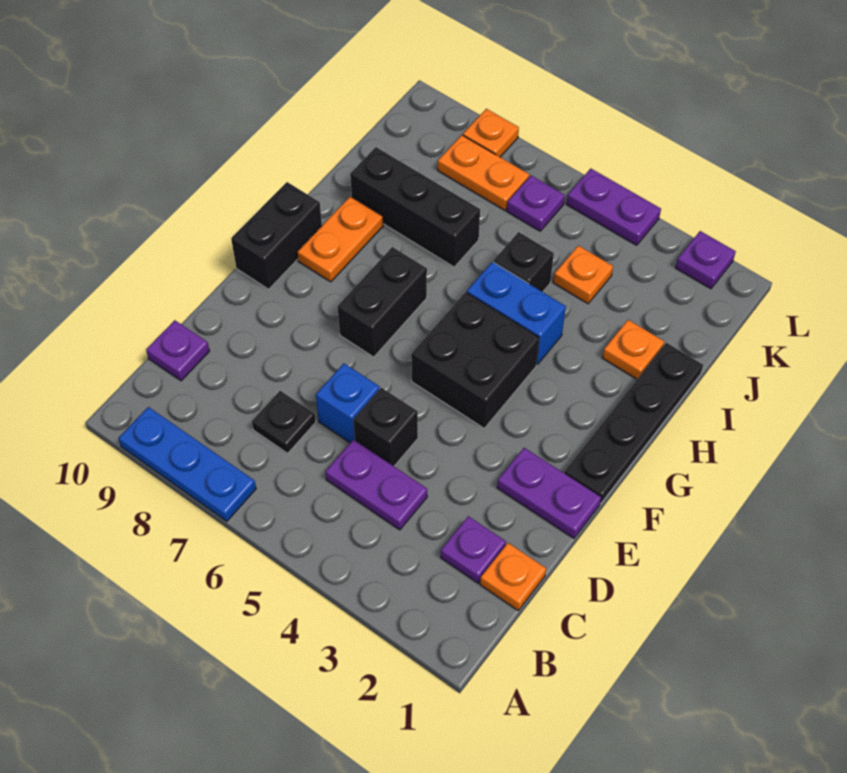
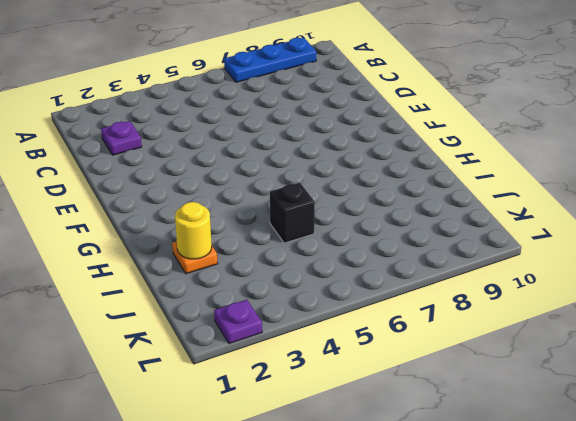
yellow round brick I2 level 2 -> none
none -> orange plate C1 level 1
none -> purple plate C4:C5 level 1
none -> black plate C7 level 1

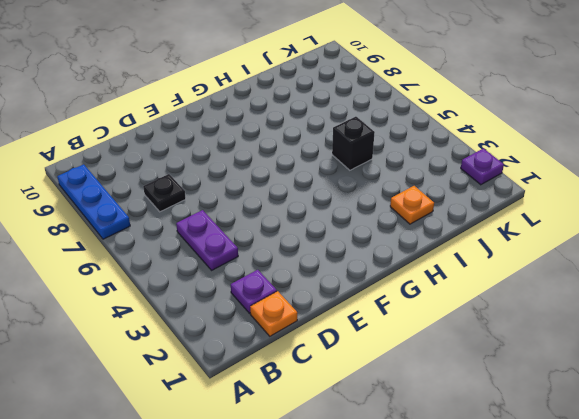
none -> purple plate C10 level 1
none -> black brick D5 level 1
none -> blue brick D6 level 1

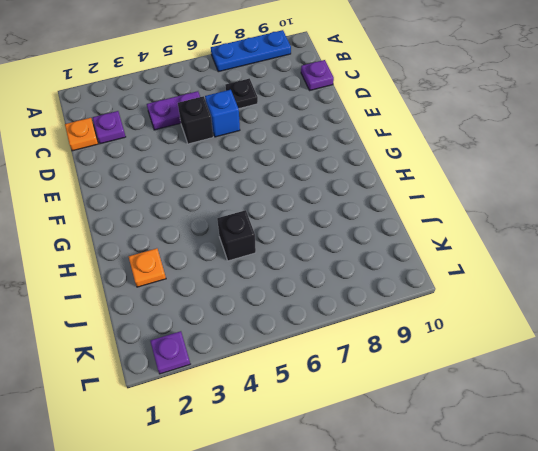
none -> purple plate E1:E2 level 1
none -> black plate F1:I1 level 1
none -> black brick F4:G5 level 1

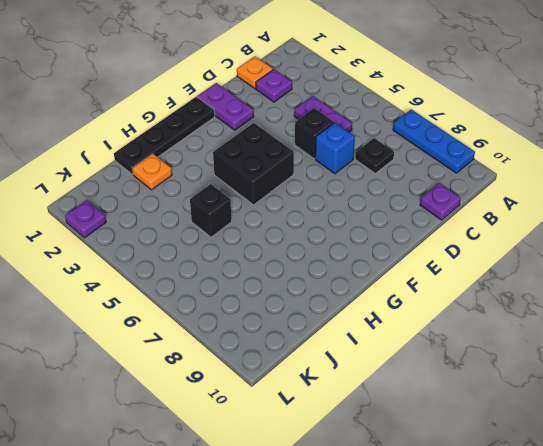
none -> black brick F7:G7 level 1
none -> black brick F10:G10 level 1
none -> orange plate G9:H9 level 1

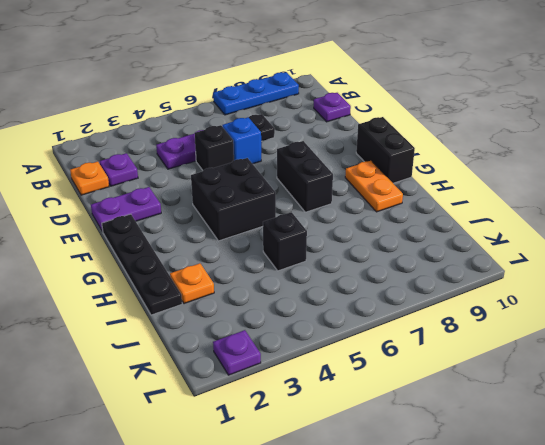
none -> blue brick H4:H5 level 1
none -> black brick I7:I9 level 1
none -> orange plate J4 level 1

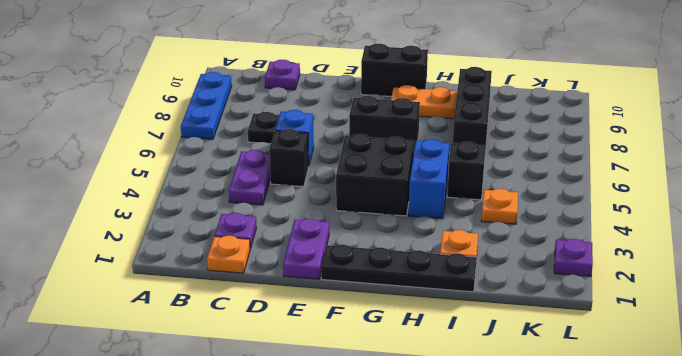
none -> purple plate K6 level 1
none -> orange plate K7:K8 level 1
none -> purple plate L4:L5 level 1

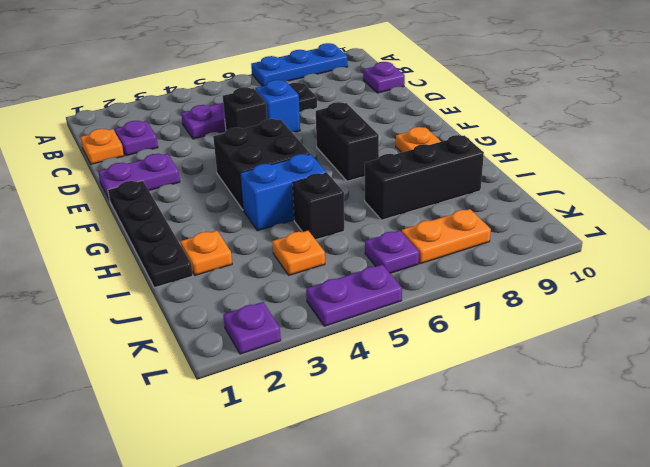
none -> black brick F10:G10 level 1
none -> orange plate L8 level 1

